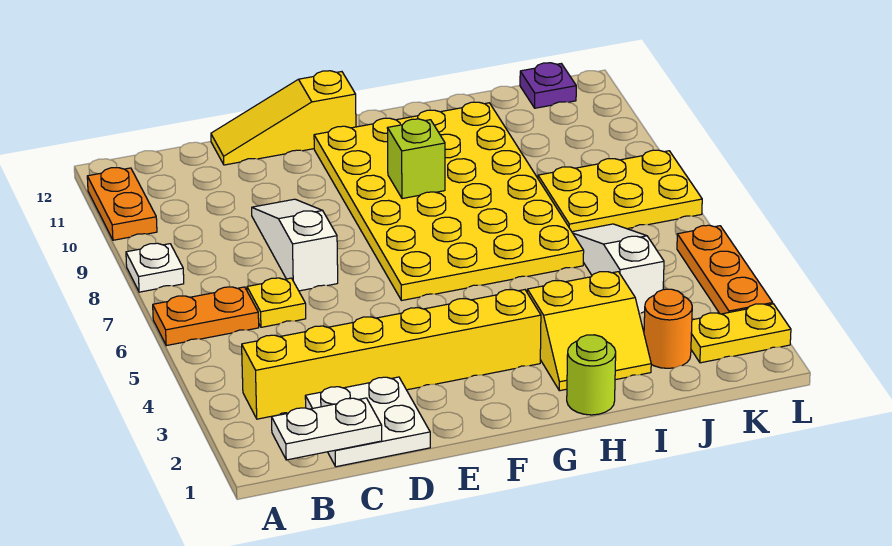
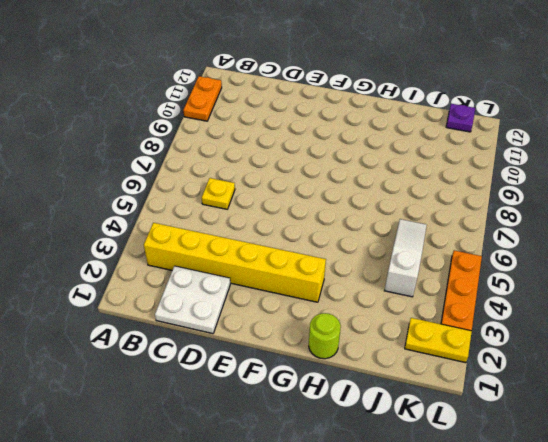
none -> orange plate A6:B6 level 1
none -> white plate A8 level 1
none -> white slope D7:D9 level 1 top 7

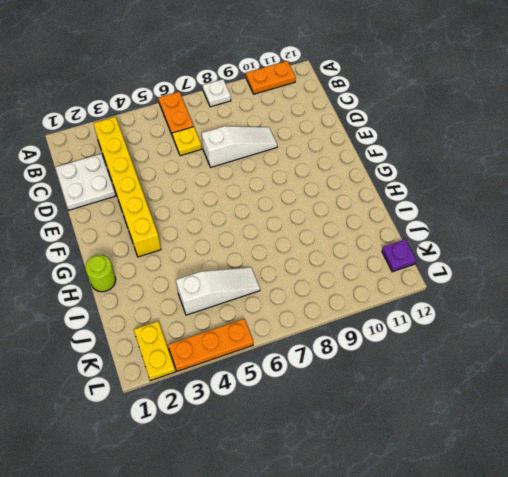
none -> yellow slope D12:F12 level 1 top F
none -> yellow plate F6:I11 level 1
none -> yellow slope H2:I3 level 1 top 3

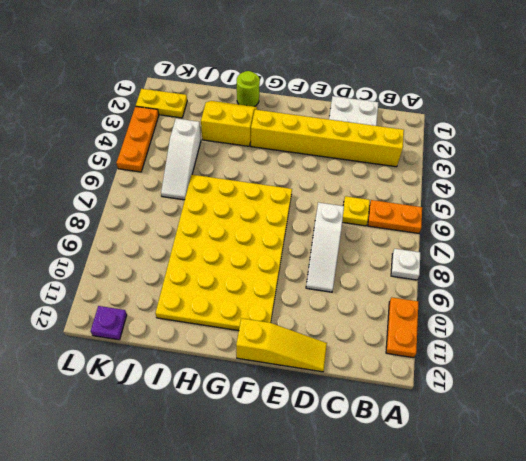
none -> orange round brick J2 level 1
none -> yellow plate J7:L8 level 1
none -> white plate B1:C1 level 2

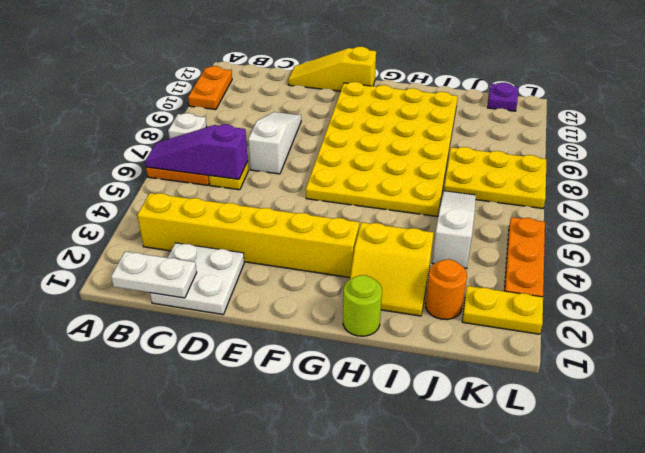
purple slope A6:C6 level 2 top C -> none
none -> lime brick G9 level 2

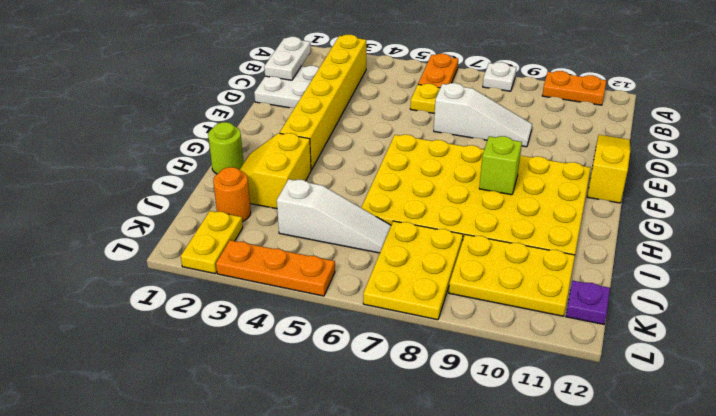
yellow plate J9:K11 level 1 -> none

